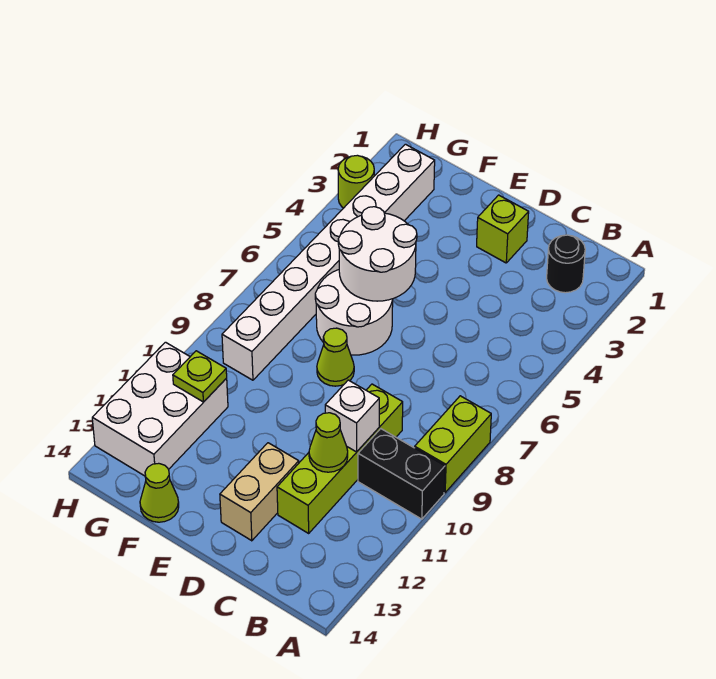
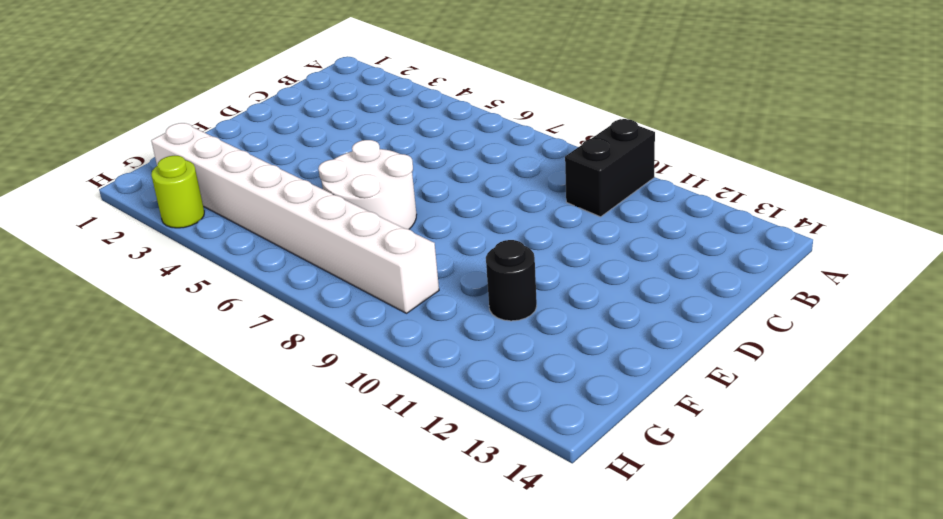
black round brick F11 level 1 -> black round brick B2 level 1
none -> lime brick A8:A9 level 1
none -> lime brick C9:C12 level 1
none -> lime brick D2 level 1

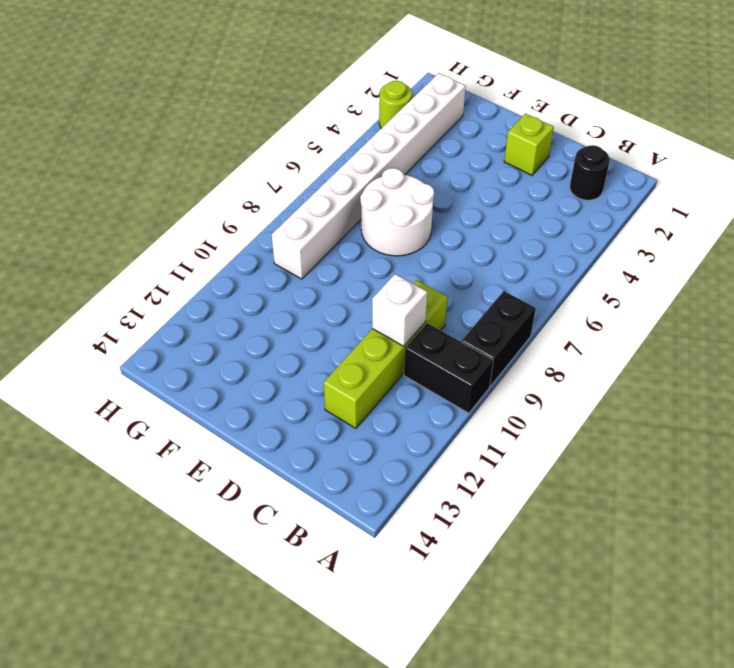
black brick A8:A9 level 1 -> lime brick A8:A9 level 1
none -> tan brick D12:D13 level 1
none -> lime cone E8 level 1
none -> lime cone F14 level 1

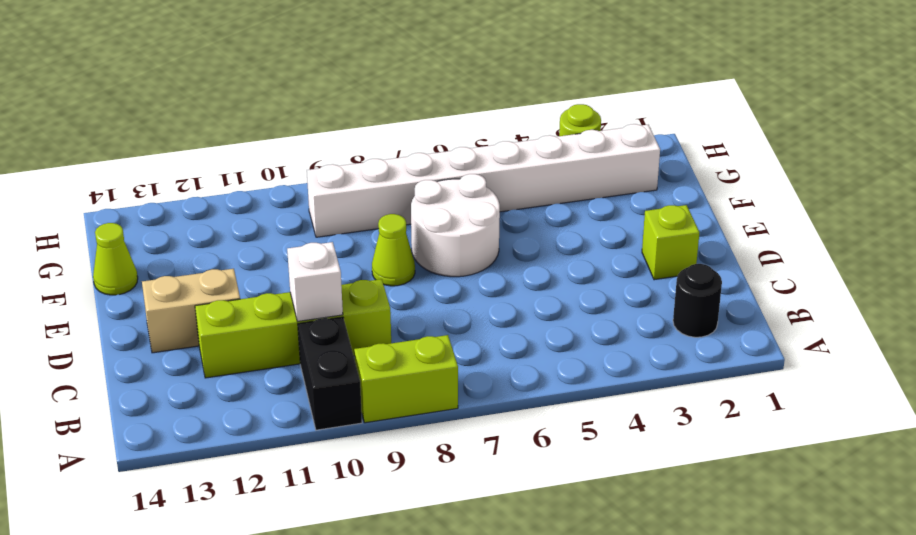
none -> white brick G11:H13 level 1
none -> lime cone C11 level 2
none -> white round brick E5:F6 level 2

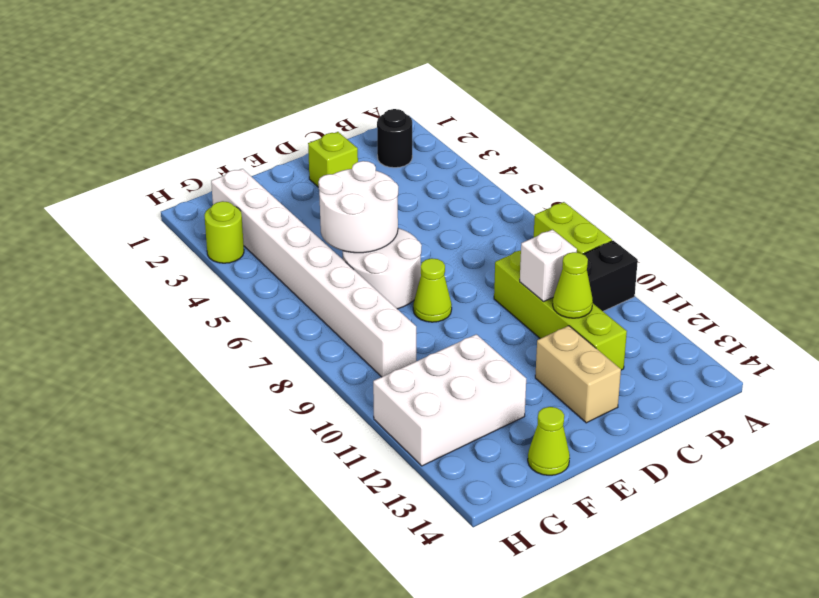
white brick F11:H12 level 1 -> white brick G11:H13 level 1
none -> lime plate G11 level 2

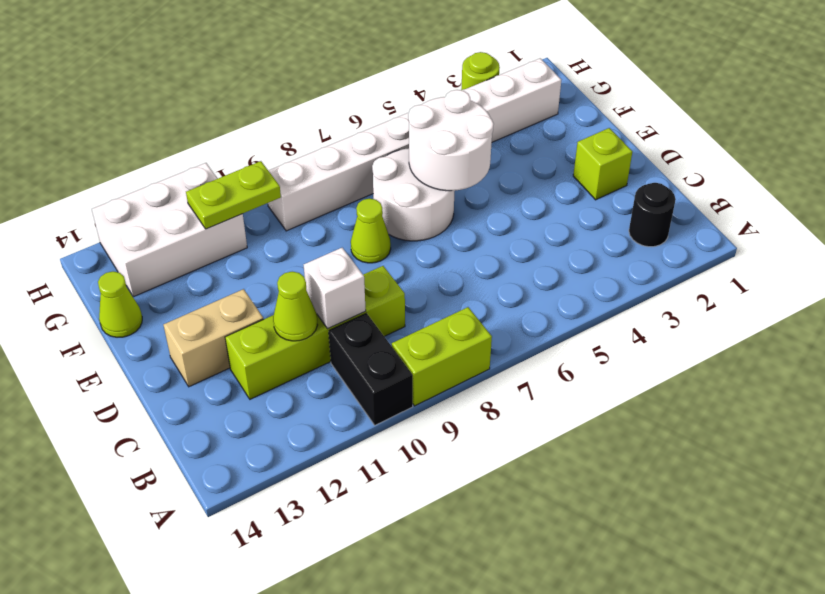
lime plate G10:G11 level 2 -> lime plate G11 level 2

